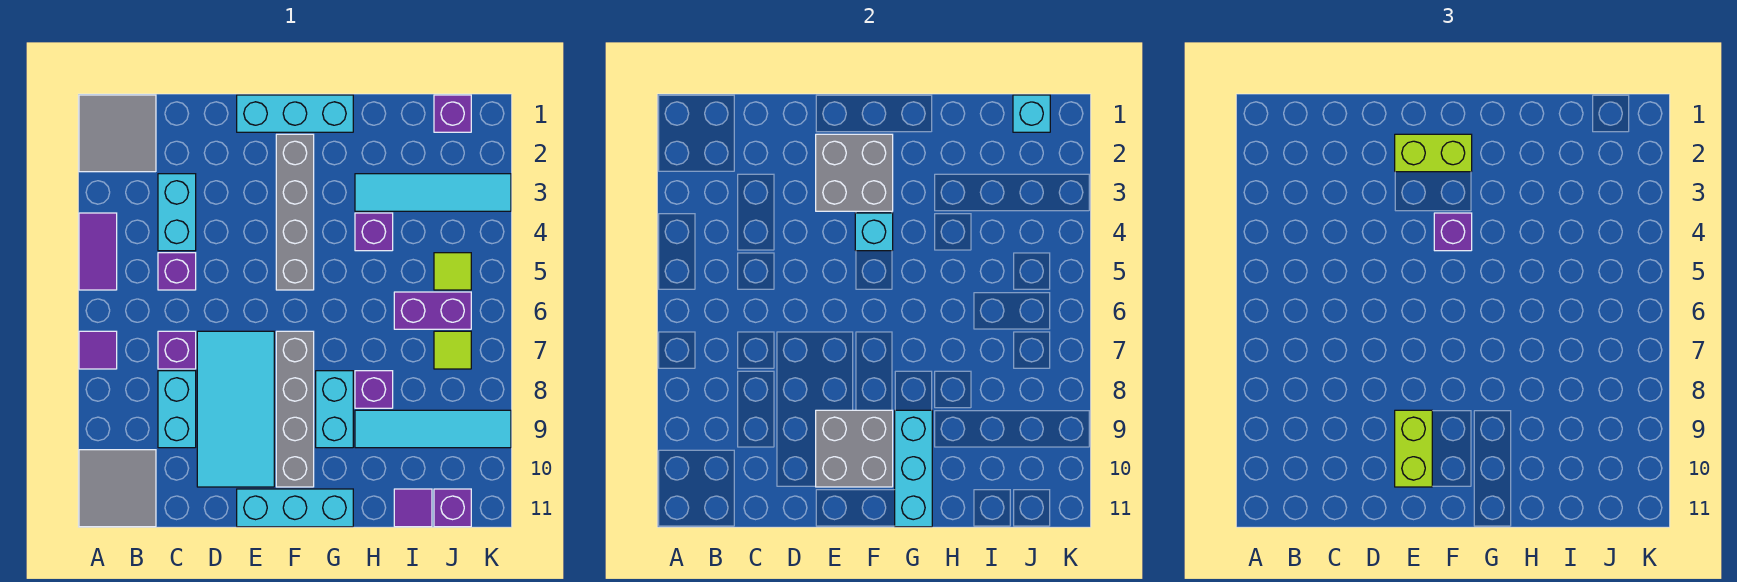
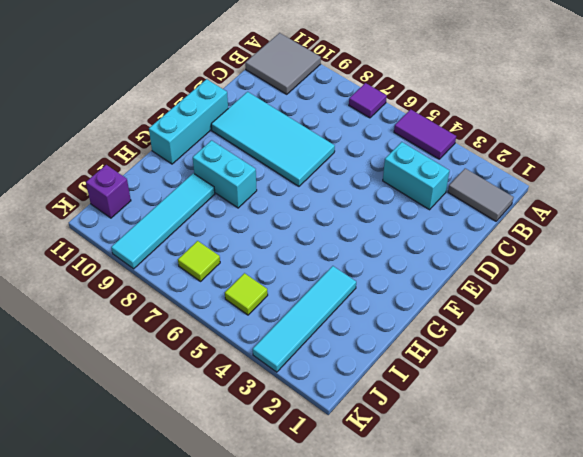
grey tile B1:B2 level 1 -> grey tile A1:B2 level 1
none -> purple brick C5 level 1
none -> purple brick C7 level 1
none -> cyan brick C8:C9 level 1
none -> cyan brick E1:G1 level 1

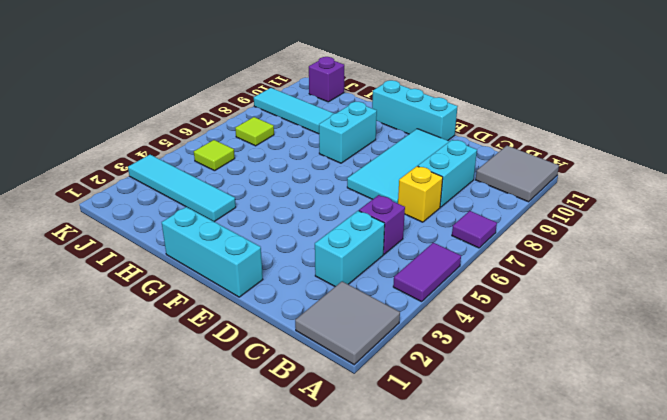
yellow brick C7 level 1 -> purple brick C7 level 1
none -> grey brick F2:F5 level 1
none -> grey brick F7:F10 level 1
none -> purple brick H4 level 1
none -> purple brick H8 level 1

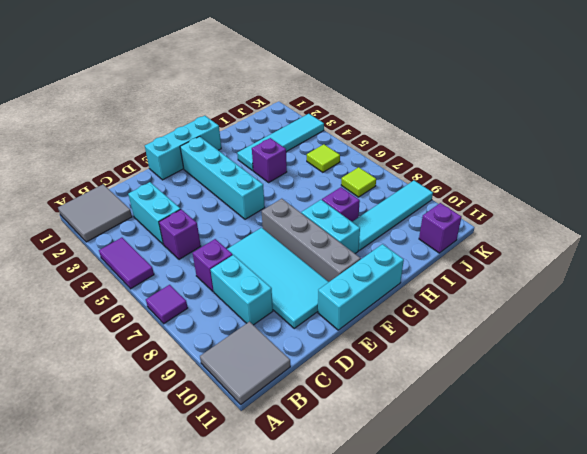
cyan brick F2:F5 level 1 -> grey brick F2:F5 level 1
none -> purple brick I6:J6 level 1
none -> purple tile I11 level 1
none -> purple brick J1 level 1
none -> grey brick E2:F3 level 2

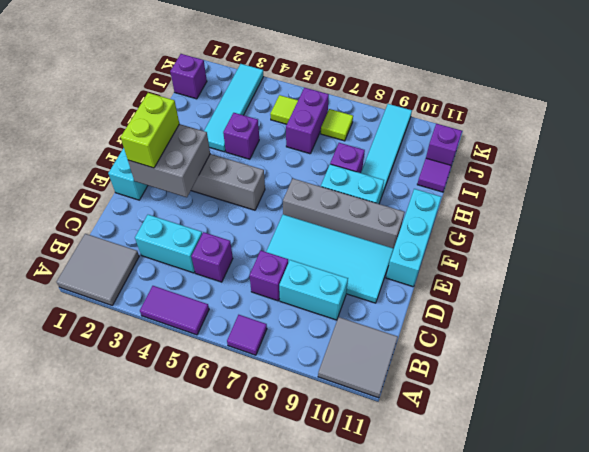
none -> grey brick E9:F10 level 2
none -> cyan brick F4 level 2
none -> cyan brick G9:G11 level 2
none -> cyan brick J1 level 2

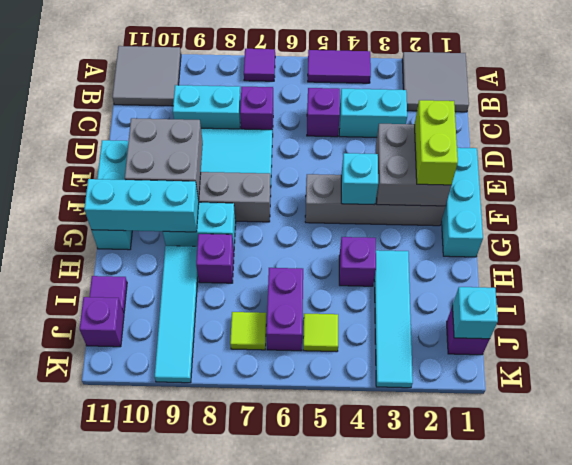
none -> lime brick E9:E10 level 3
none -> purple brick F4 level 3

